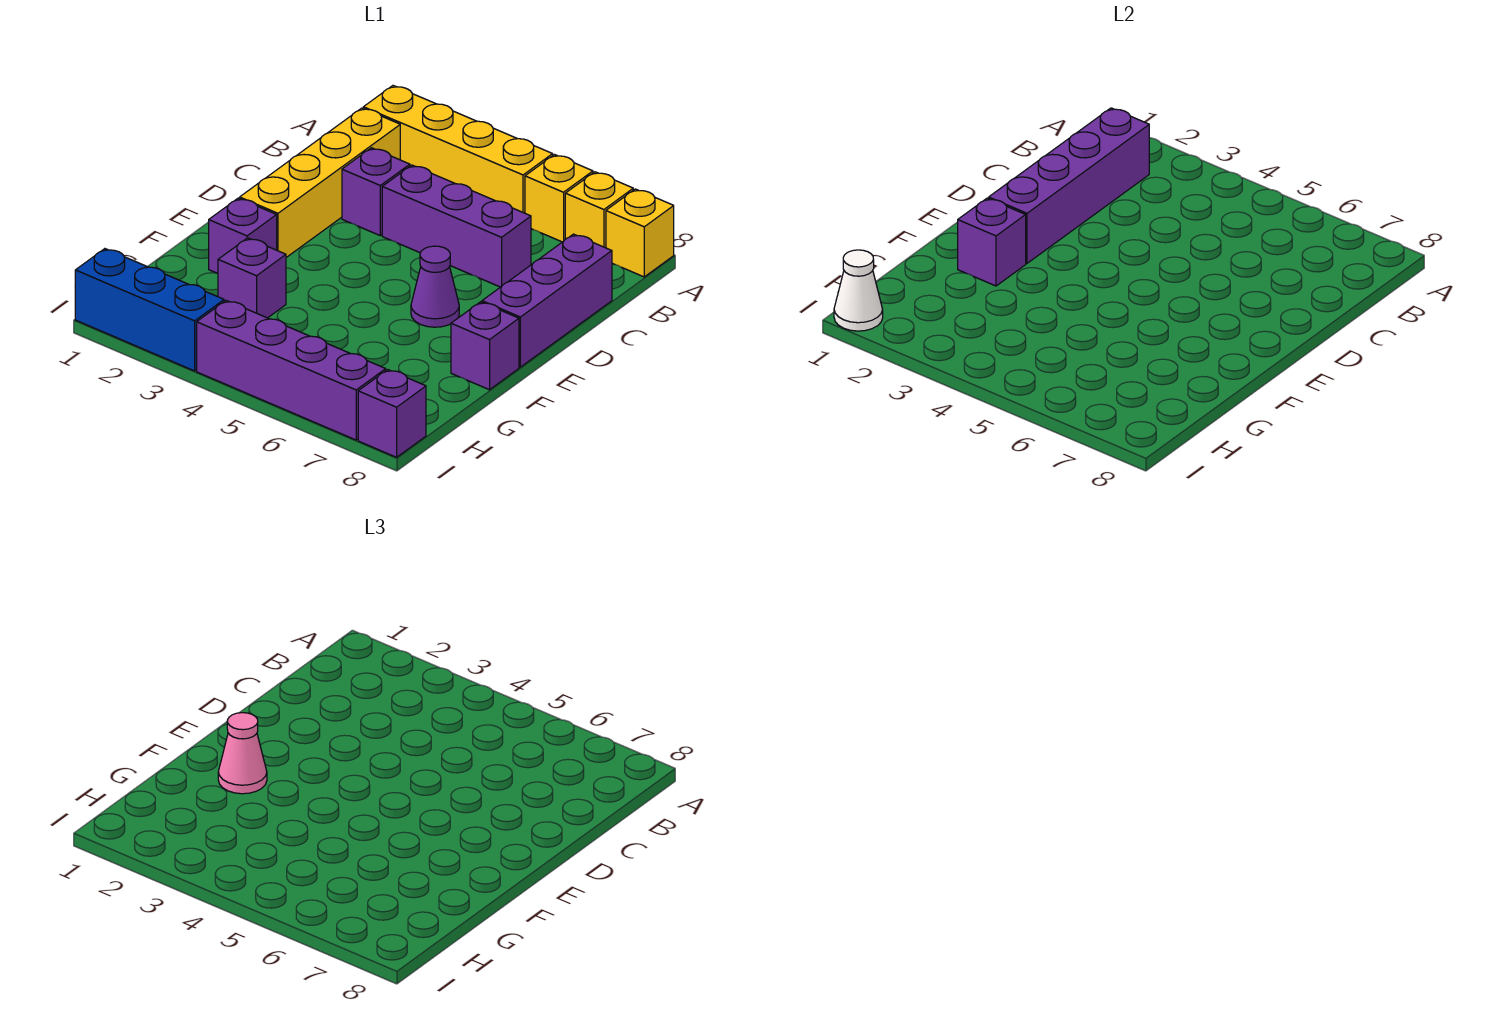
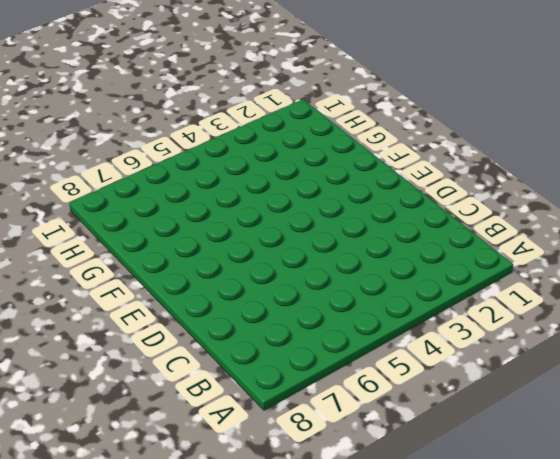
none -> yellow brick A2:A5 level 1
none -> yellow brick A6 level 1
none -> yellow brick A7 level 1

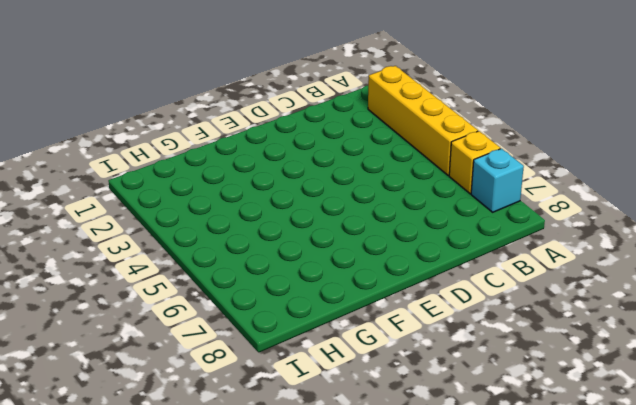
cyan brick A7 level 1 -> yellow brick A7 level 1
none -> yellow brick A8 level 1
none -> yellow brick B2:E2 level 1
none -> purple brick C3 level 1

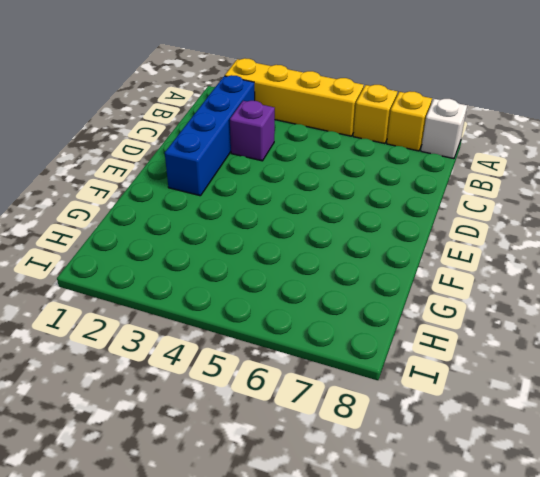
white brick A8 level 1 -> yellow brick A8 level 1
blue brick B2:E2 level 1 -> yellow brick B2:E2 level 1
none -> purple brick C4:C6 level 1
none -> purple brick C8:E8 level 1
none -> purple cone E6 level 1

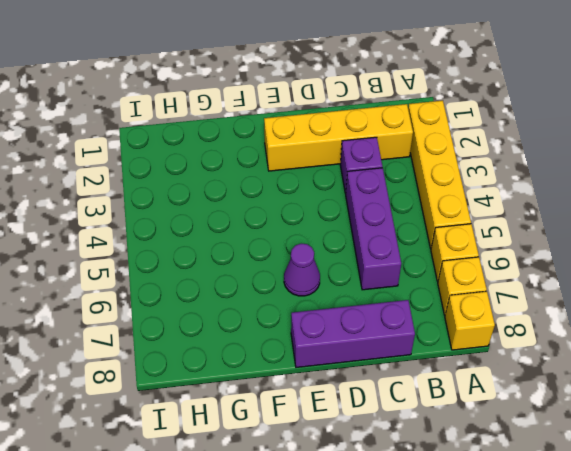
none -> purple brick F2 level 1
none -> purple brick F8 level 1
none -> purple brick G3 level 1

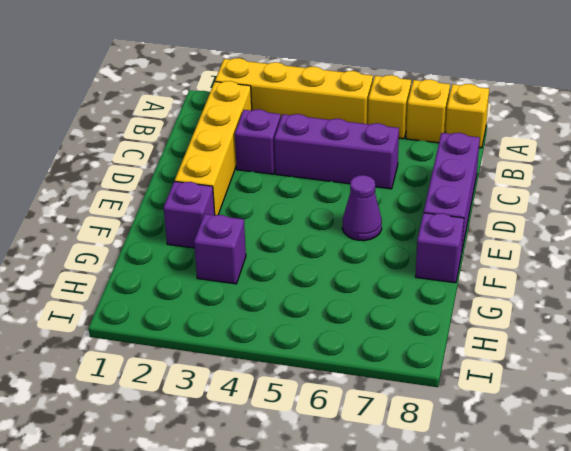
none -> blue brick I1:I3 level 1
none -> purple brick I4:I7 level 1
none -> purple brick I8 level 1

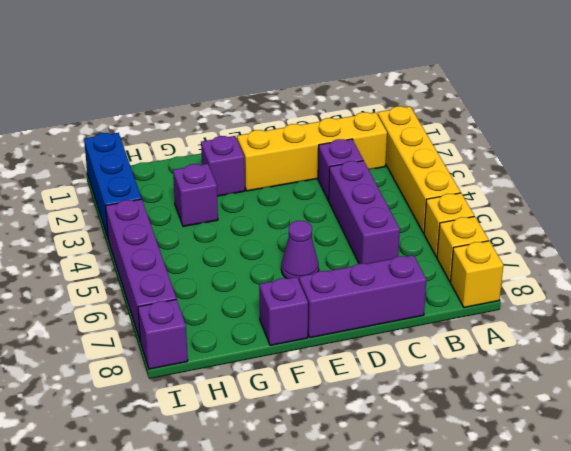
none -> purple brick B2:E2 level 2
none -> purple brick F2 level 2
none -> white cone I1 level 2

